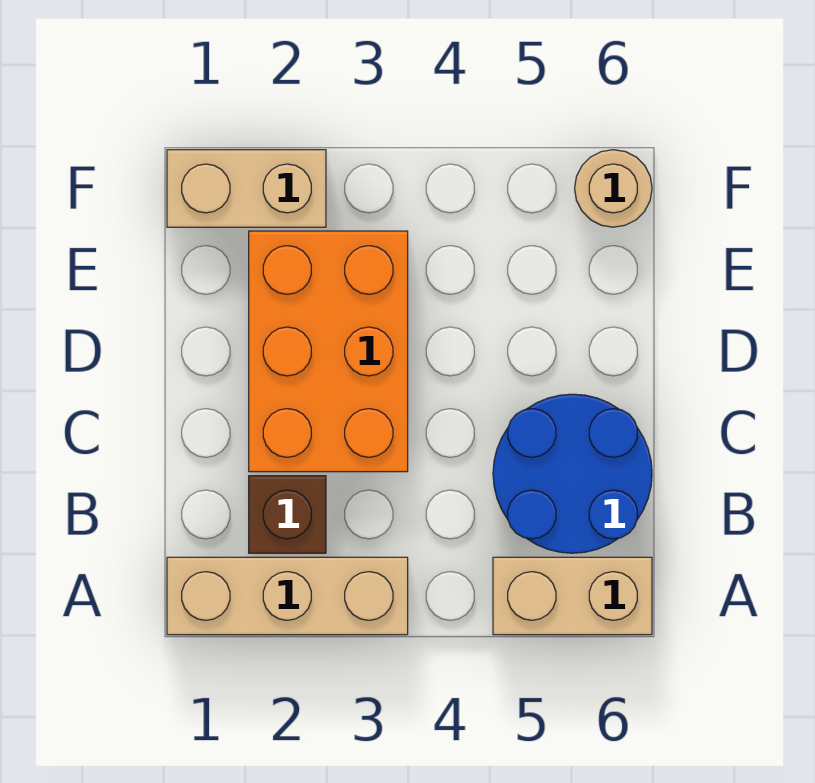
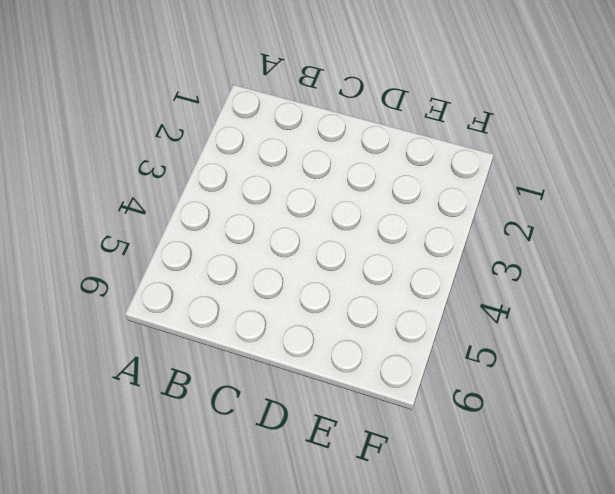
none -> tan brick A1:A3 level 1
none -> tan brick A5:A6 level 1

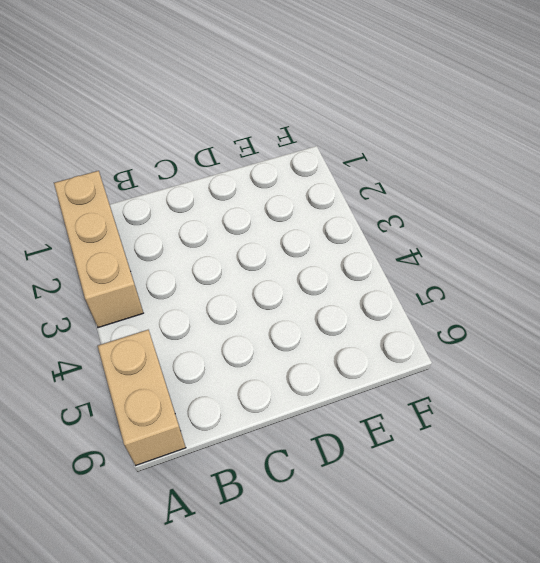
none -> brown brick B2 level 1
none -> blue round brick B5:C6 level 1

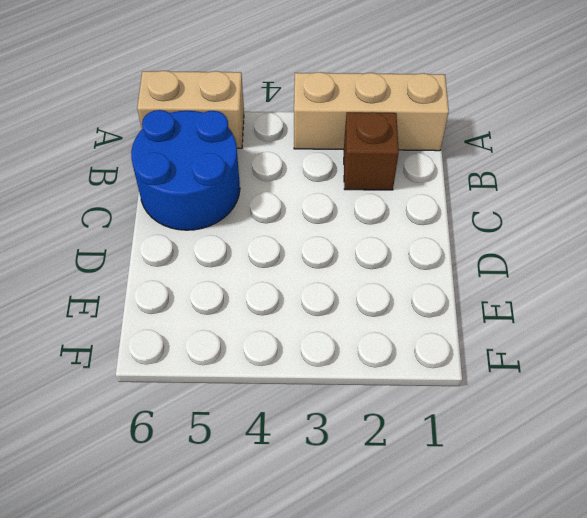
none -> orange brick C2:E3 level 1
none -> tan brick F1:F2 level 1

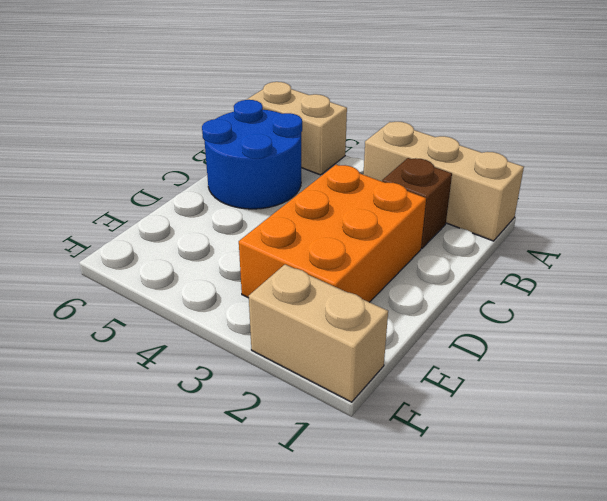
none -> tan round brick F6 level 1

